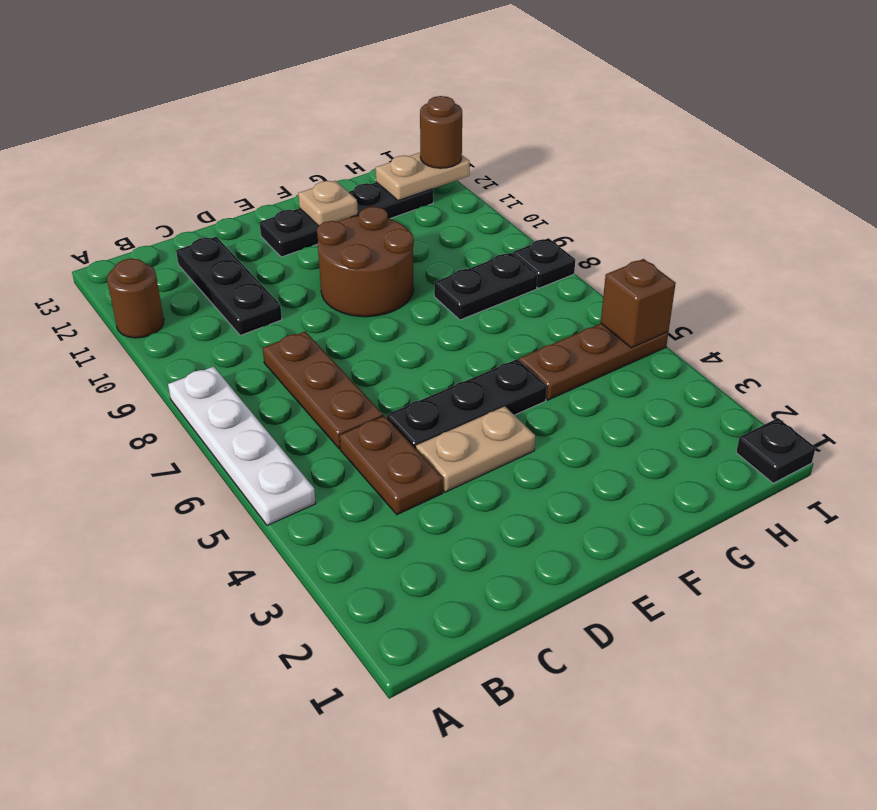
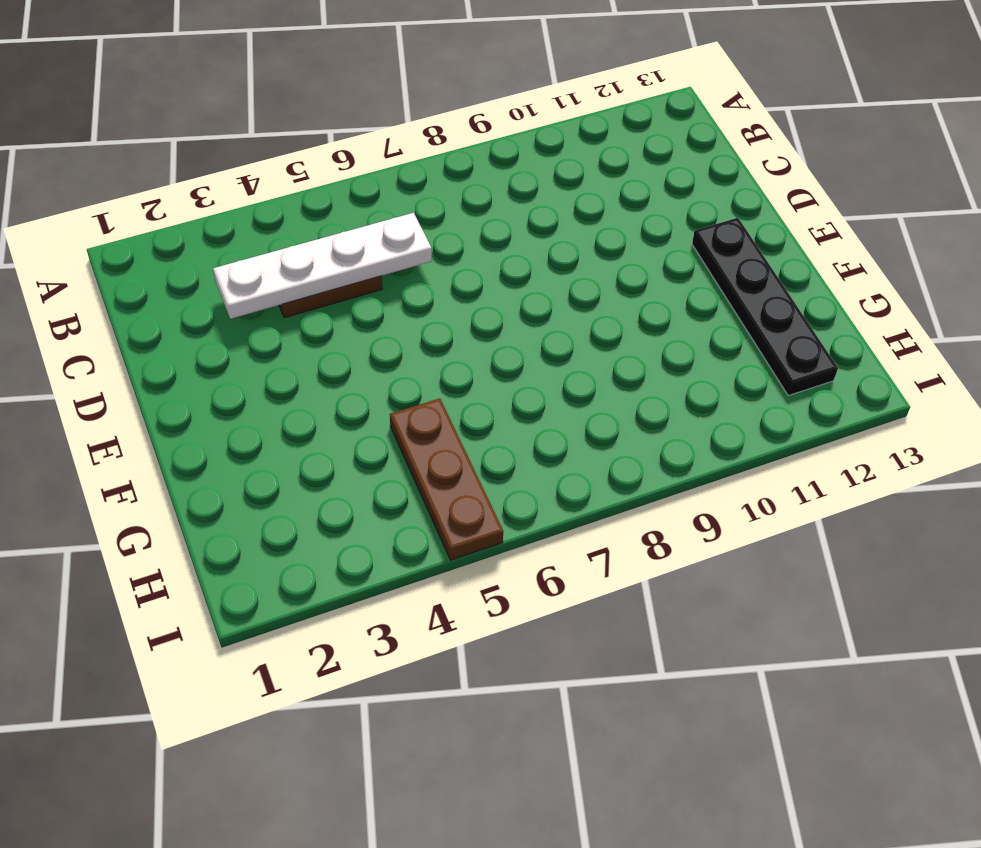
white plate C3:C6 level 2 -> white plate A5:A8 level 1
none -> brown round brick A11 level 1
none -> brown plate C6:C8 level 1
none -> black plate C10:C12 level 1

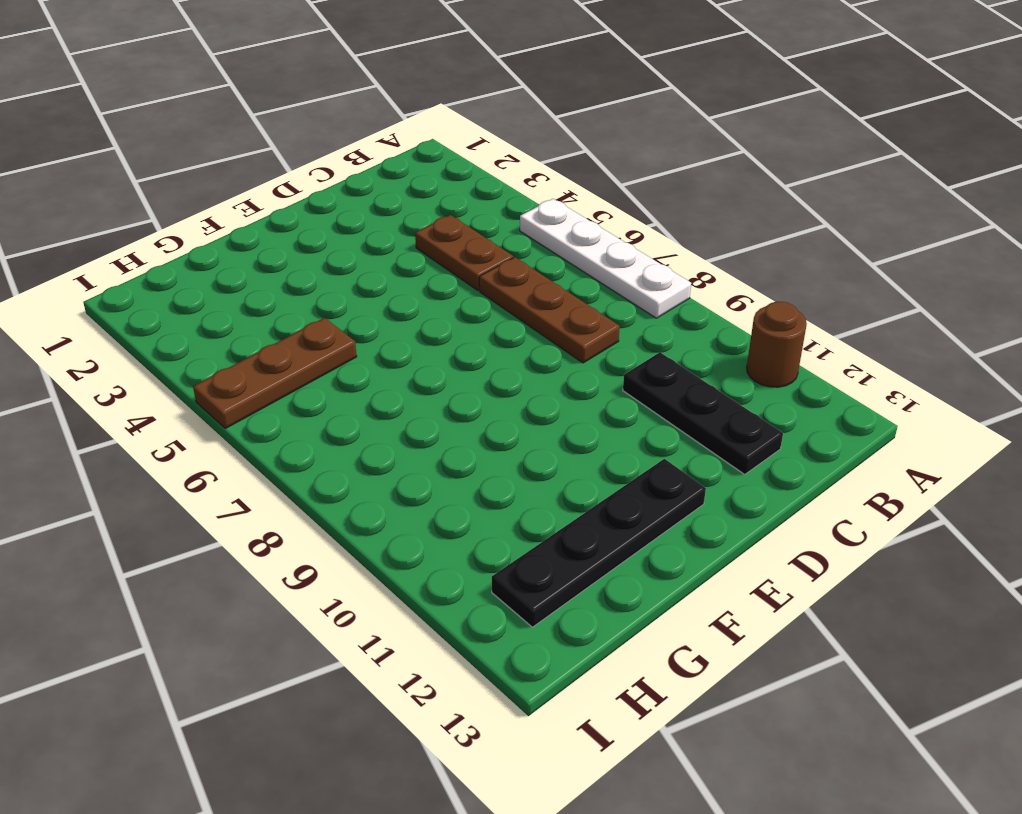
none -> tan plate D4:E4 level 1
none -> black plate D5:F5 level 1
none -> brown round brick E9:F10 level 1

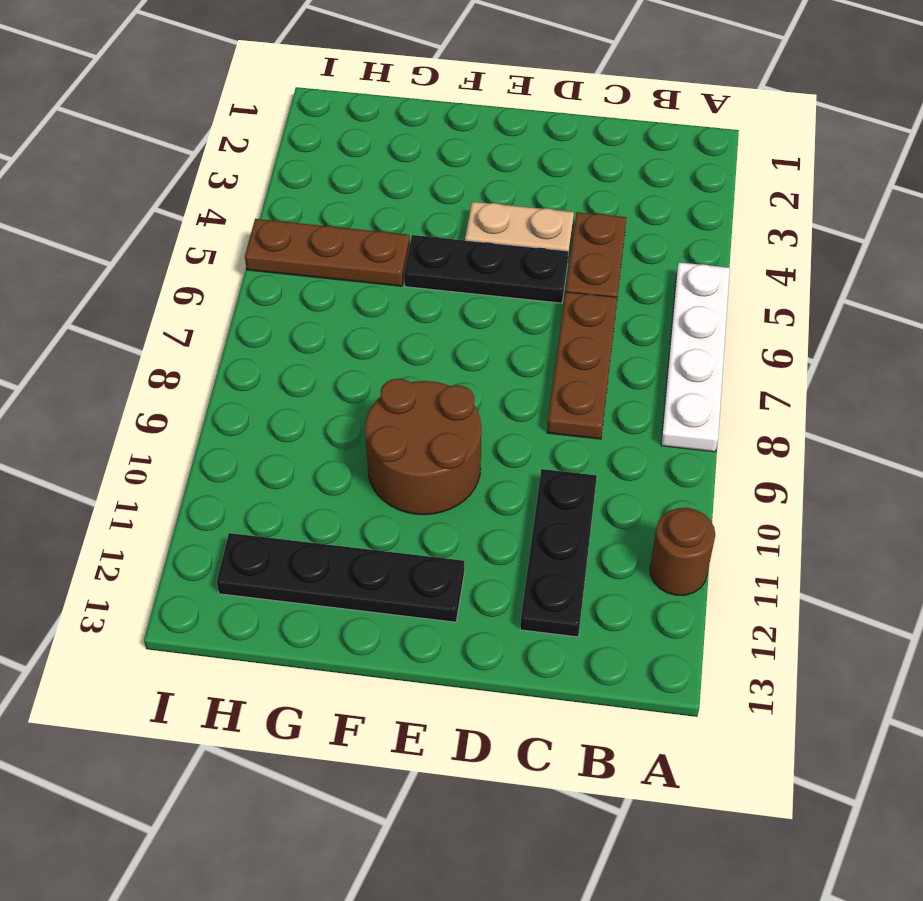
none -> black plate G8:H8 level 1
none -> black plate I1 level 1
none -> black plate I8 level 1

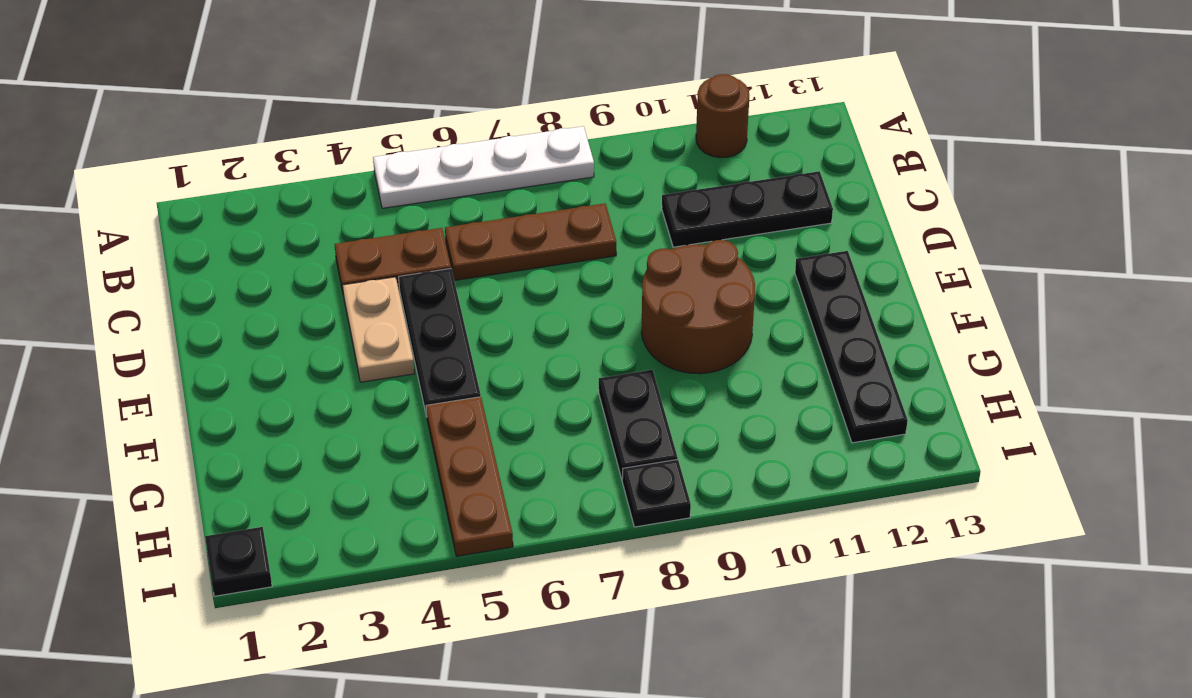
none -> tan plate F12 level 2
none -> tan plate H12:I12 level 2
none -> brown brick I5 level 2

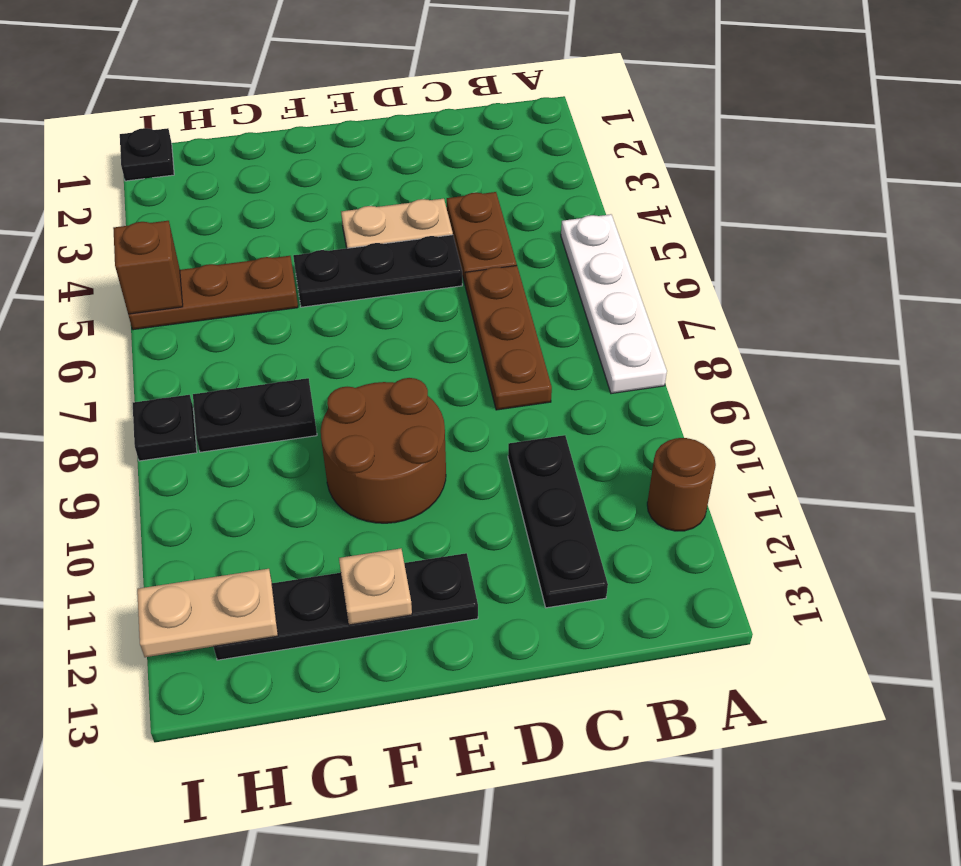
none -> brown round brick I12 level 3

